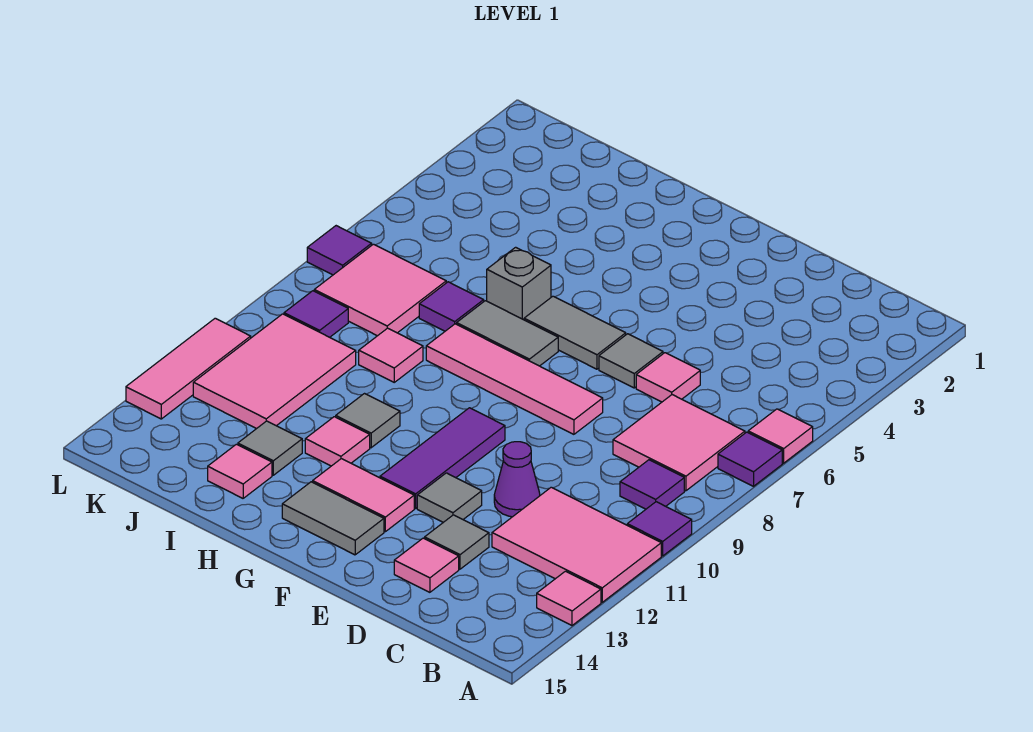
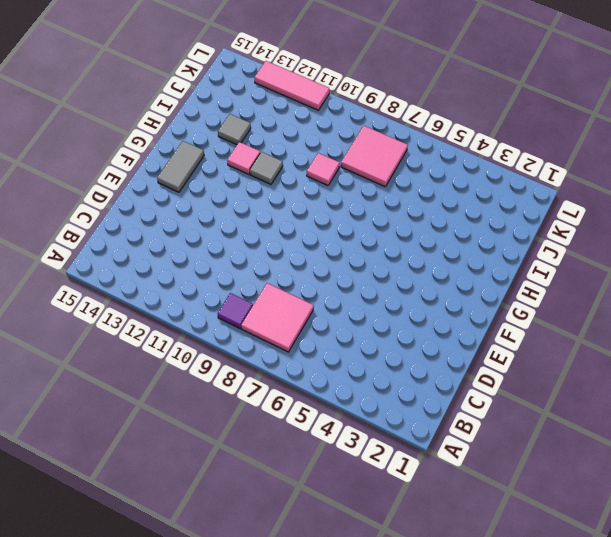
none -> pink tile A6 level 1
none -> purple tile A7 level 1
none -> purple tile A10 level 1
none -> pink tile A11:C12 level 1

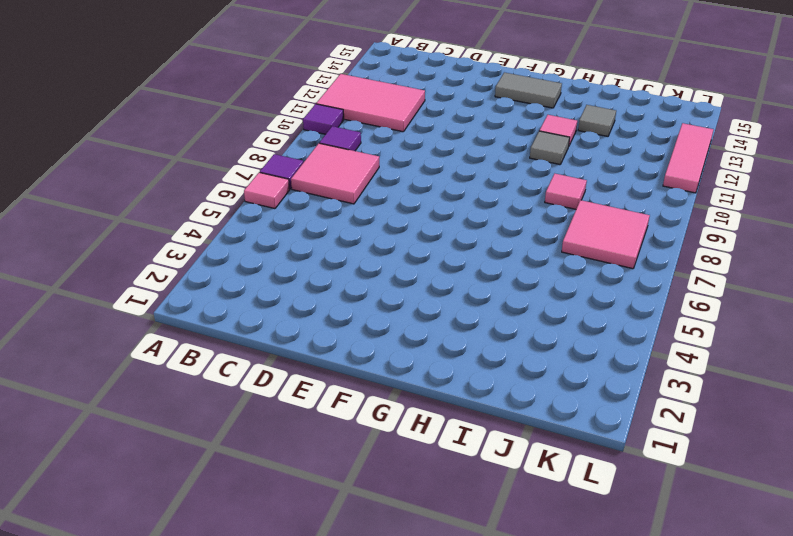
none -> pink tile A13 level 1
none -> pink tile D6 level 1
none -> purple cone D11 level 1
none -> grey tile D13 level 1

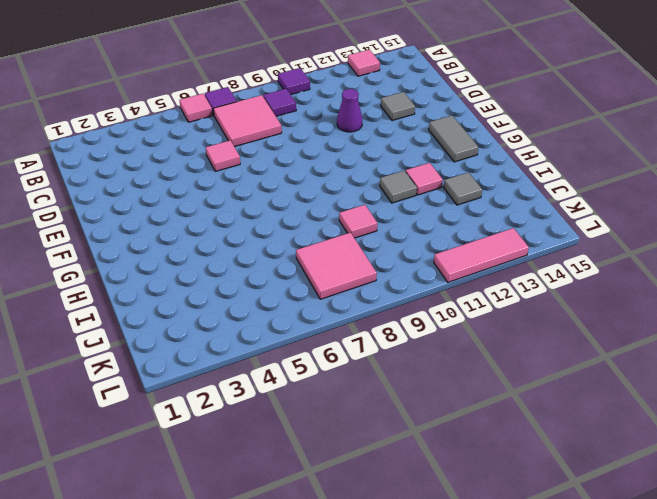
none -> pink tile A11:C12 level 1
none -> pink tile D14 level 1
none -> grey tile E6 level 1
none -> pink tile E8:H8 level 1

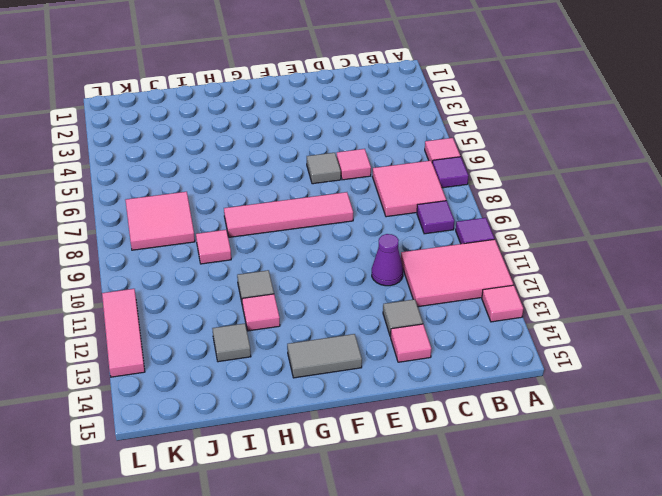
none -> grey tile E12 level 1
none -> grey tile F6:G6 level 1
none -> purple tile F10:F12 level 1
none -> pink tile F13:G13 level 1

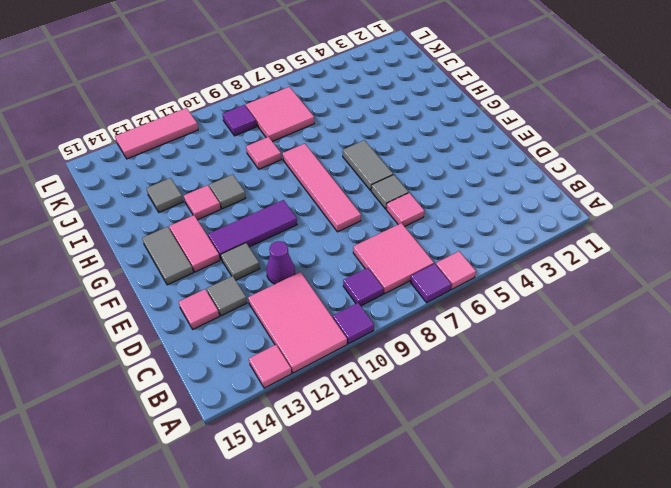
none -> grey tile G7:H7 level 1
none -> grey brick H6 level 1
none -> purple tile I7 level 1
none -> pink tile I14 level 1

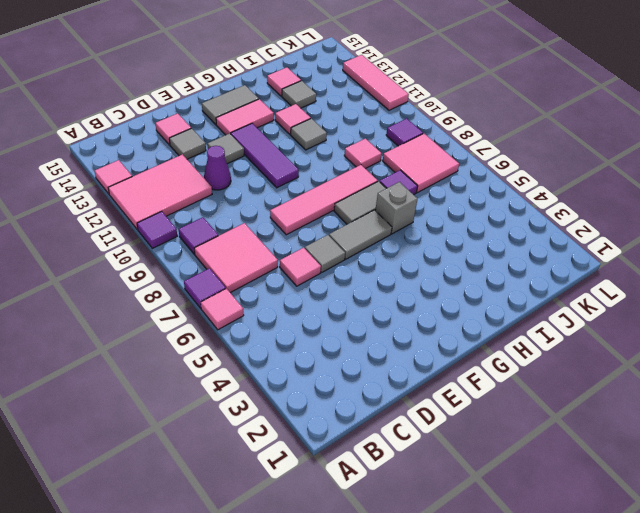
none -> pink tile J10:K12 level 1
none -> purple tile L7 level 1

